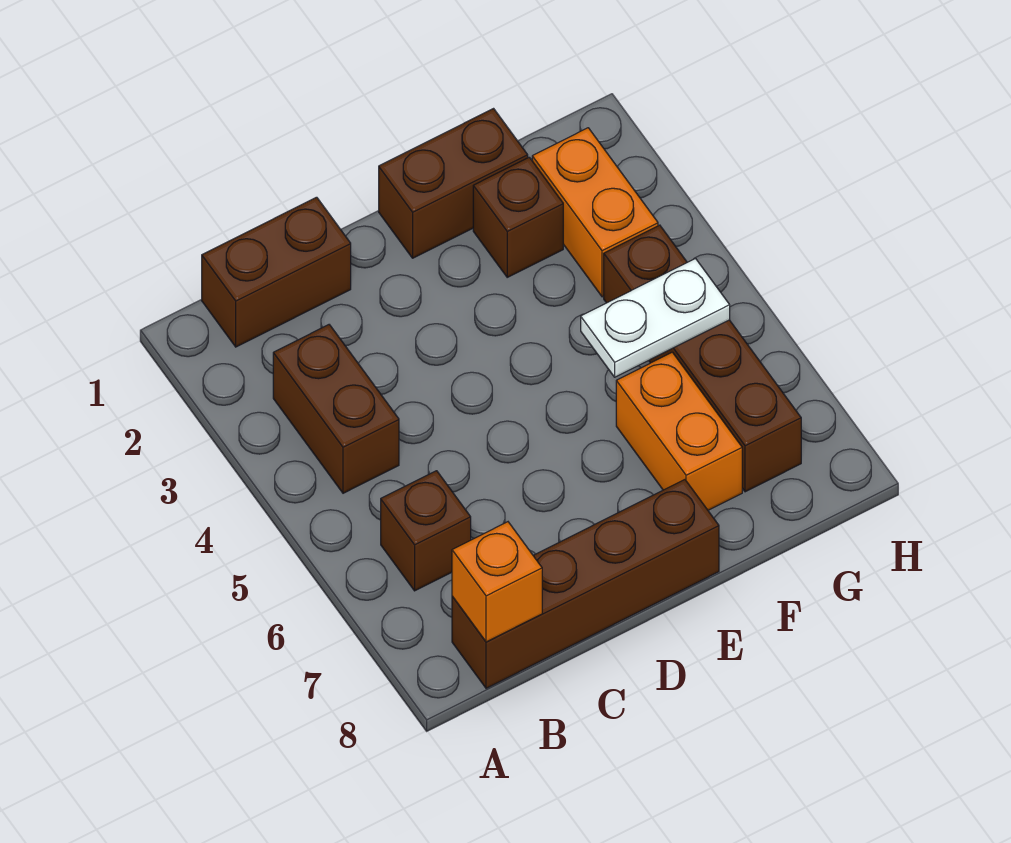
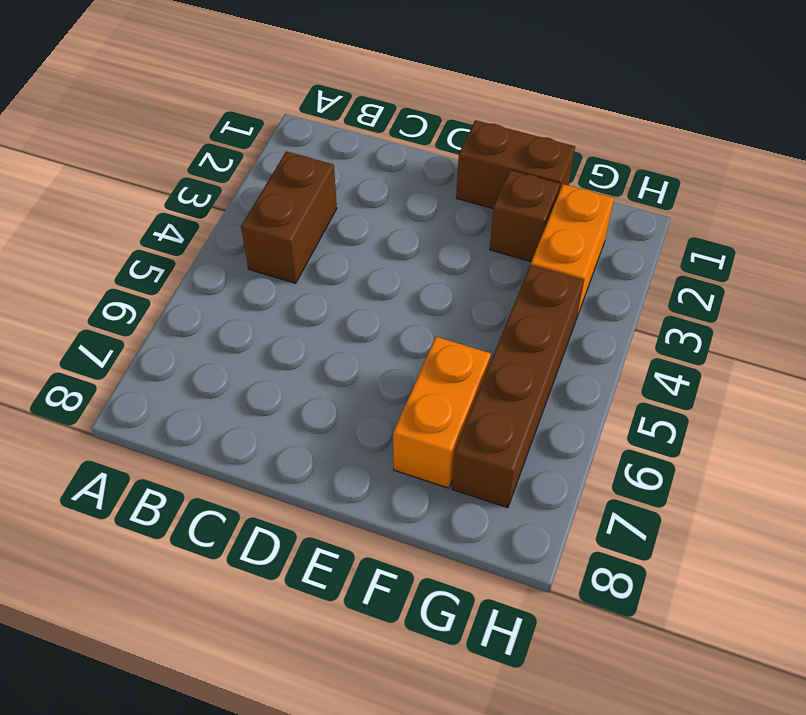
none -> brown brick B1:C1 level 1
none -> brown brick B6 level 1

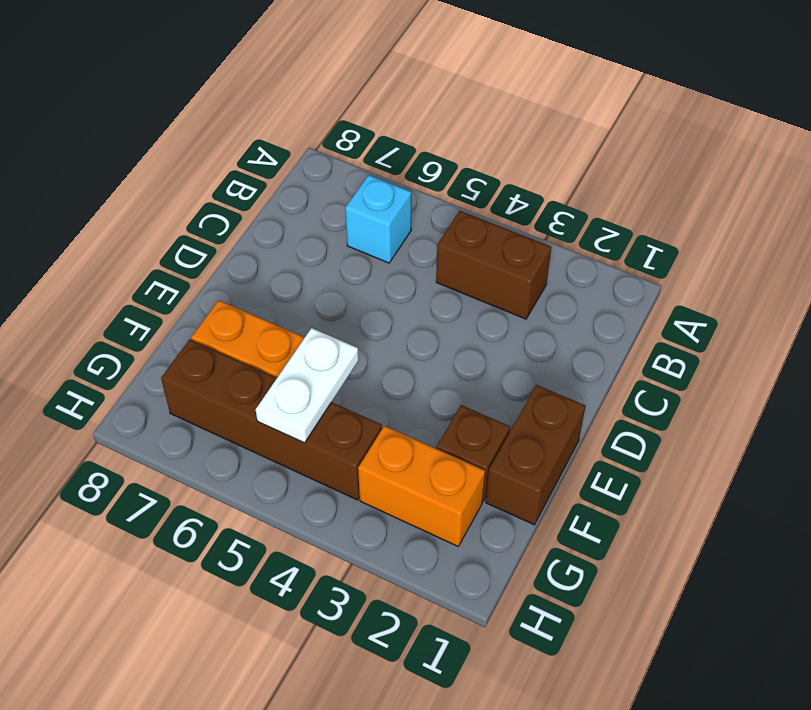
cyan brick B6 level 1 -> brown brick B6 level 1
none -> brown brick B1:C1 level 1
none -> brown brick B8:E8 level 1

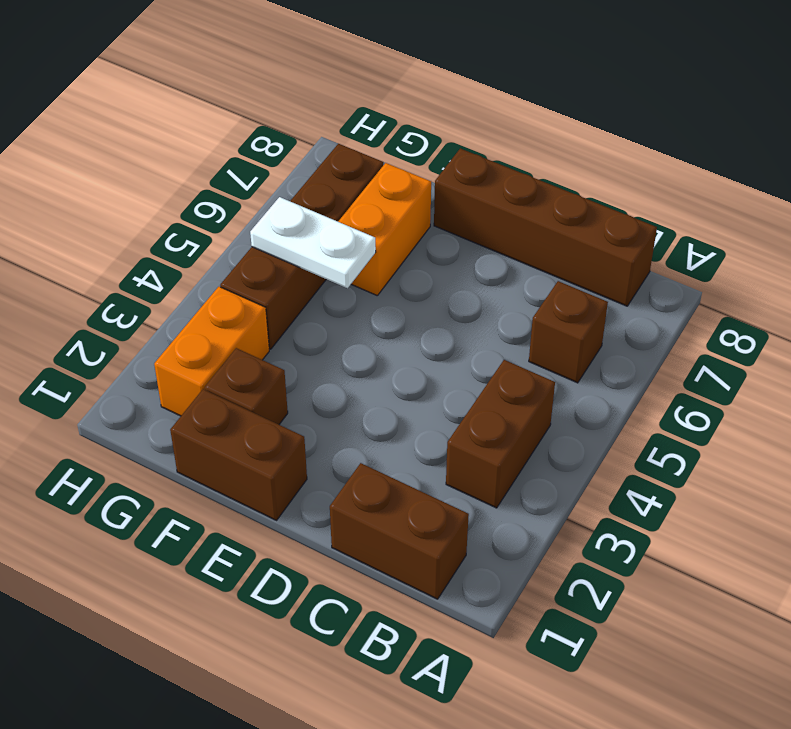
none -> orange brick B8 level 2

